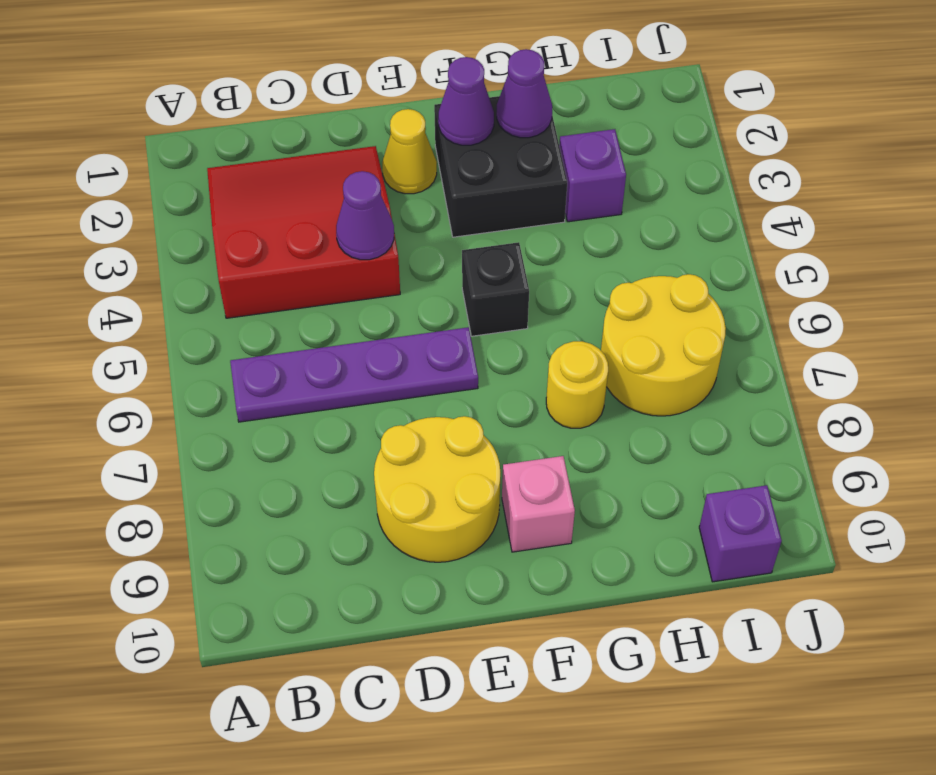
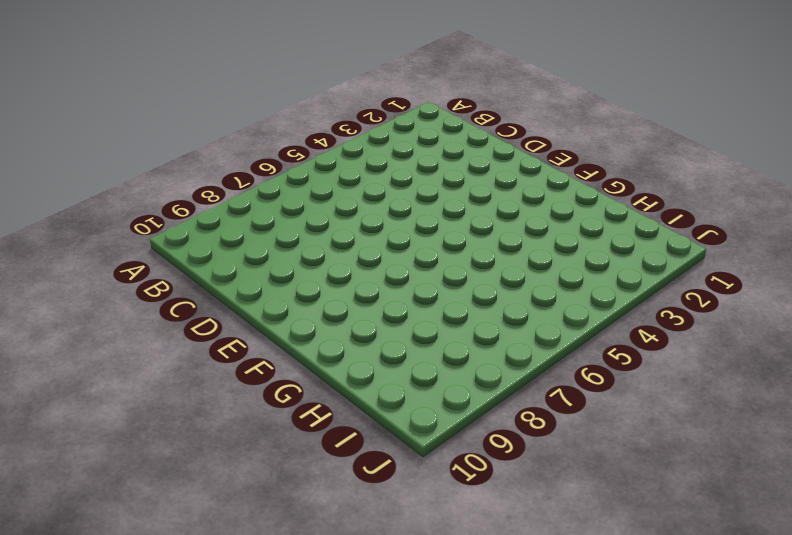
none -> red slope B2:D4 level 1 top 4
none -> purple plate B6:E6 level 1
none -> yellow round brick D8:E9 level 1

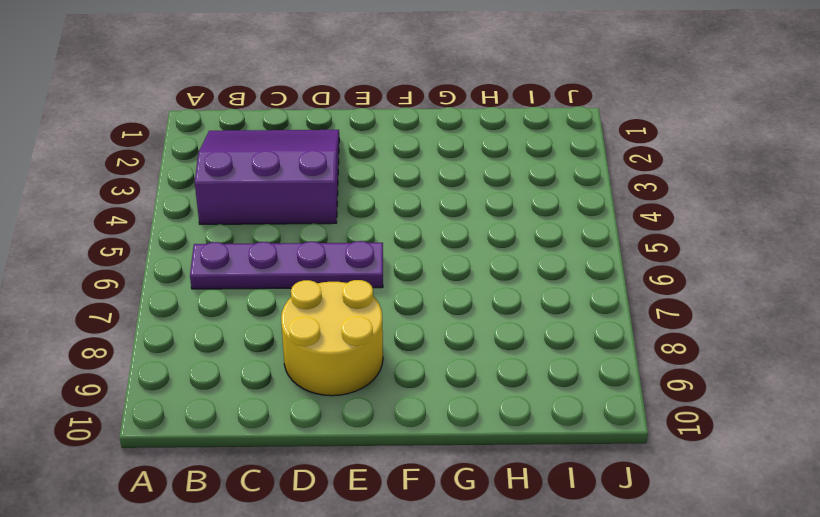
purple slope B2:D4 level 1 top 4 -> red slope B2:D4 level 1 top 4
none -> yellow cone E2 level 1
none -> black brick F2:G3 level 1
none -> black brick F5 level 1

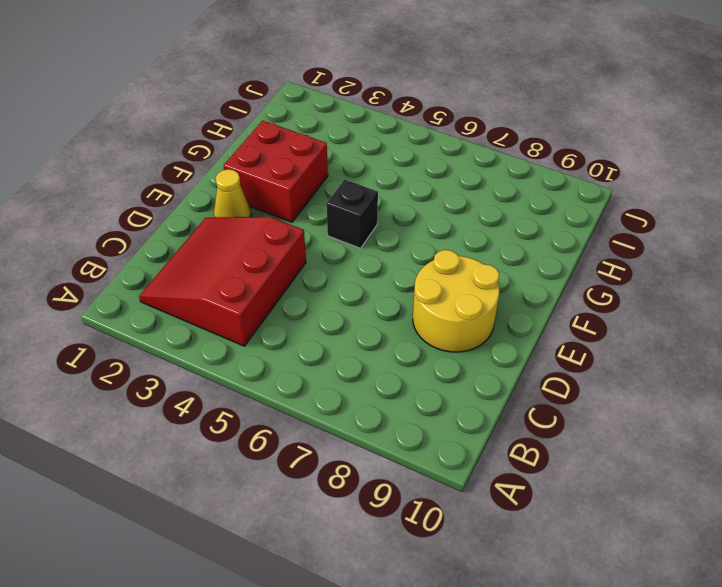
red brick F2:G3 level 1 -> black brick F2:G3 level 1
none -> purple plate B6:E6 level 1
none -> pink brick F9 level 1
none -> yellow round brick G7 level 1

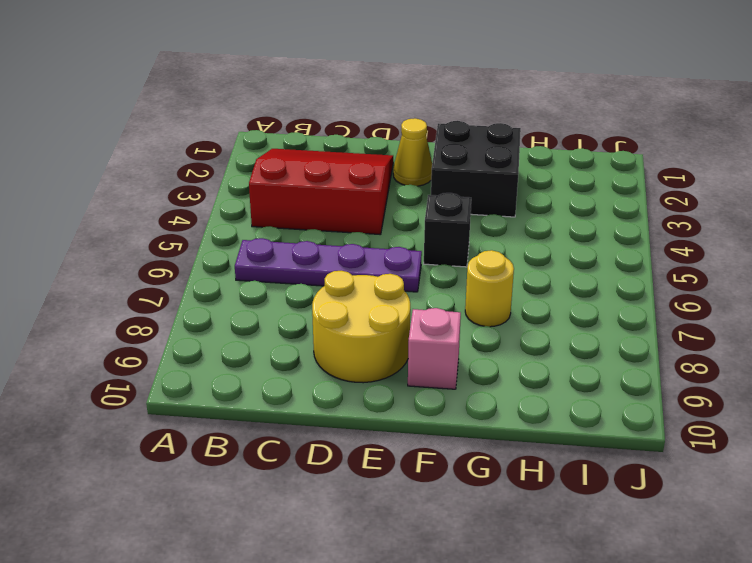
none -> purple brick H3 level 1
none -> yellow round brick H6:I7 level 1
none -> purple brick I10 level 1

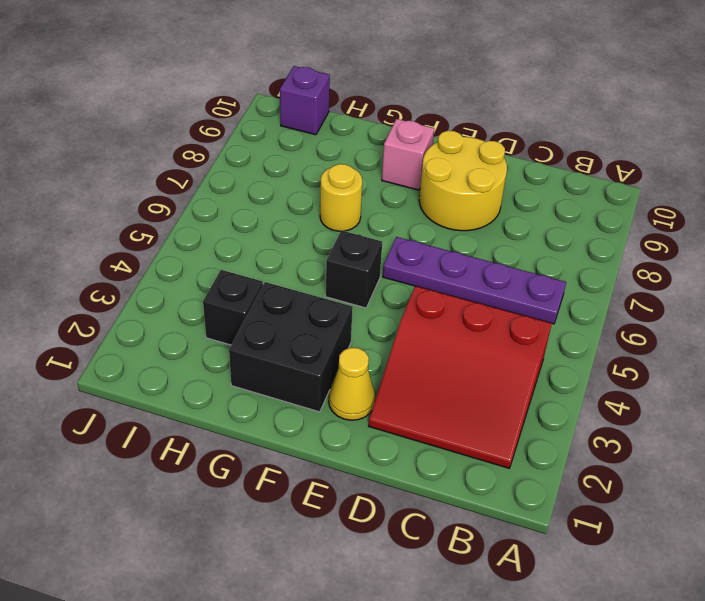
black brick H3 level 1 -> purple brick H3 level 1
none -> yellow round brick H6:I7 level 1
none -> purple cone D4 level 2
none -> purple cone F2 level 2

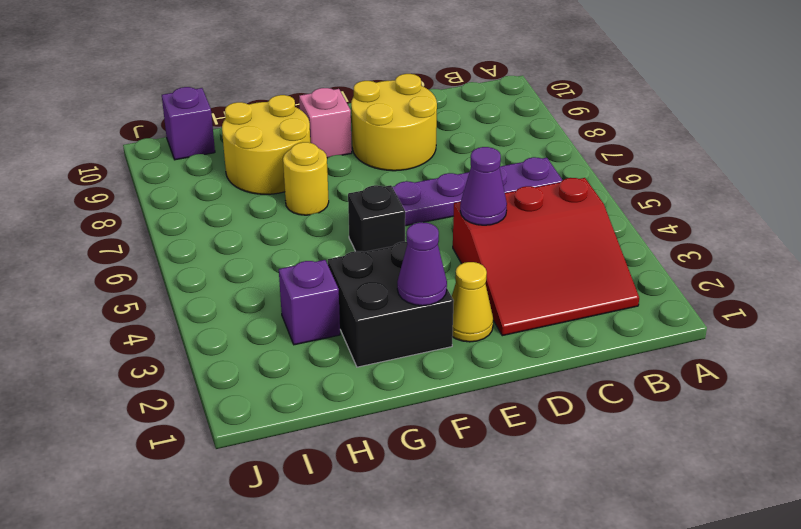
yellow round brick G8:H9 level 1 -> yellow round brick H6:I7 level 1
none -> purple cone G2 level 2

